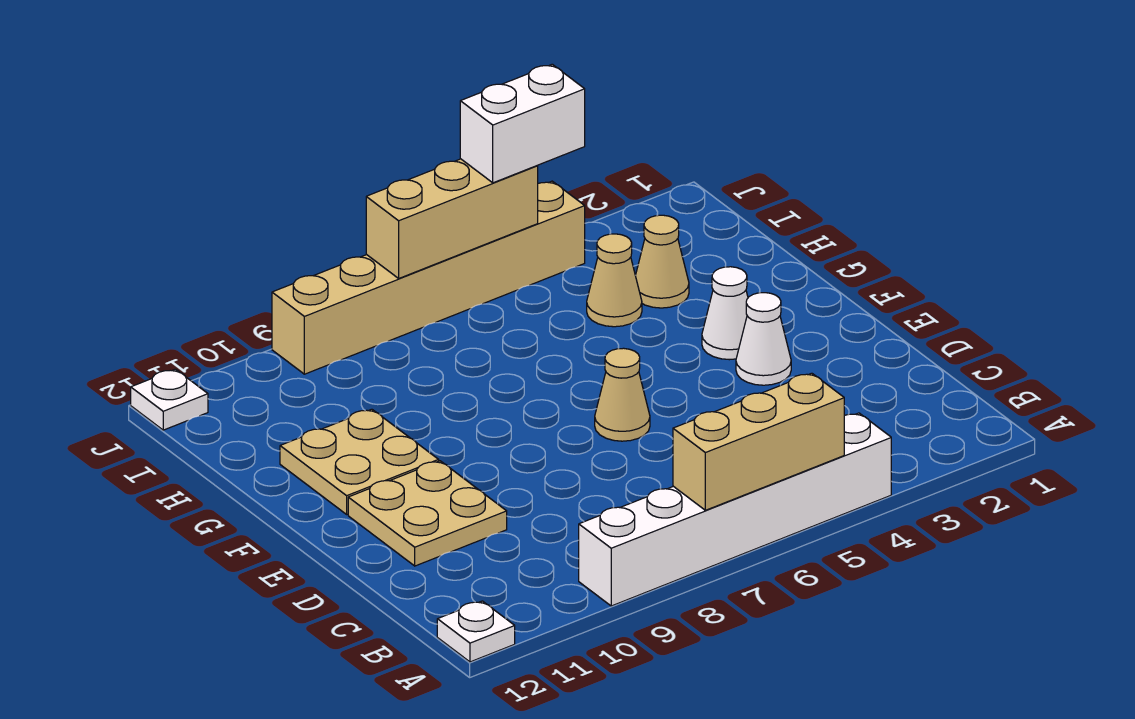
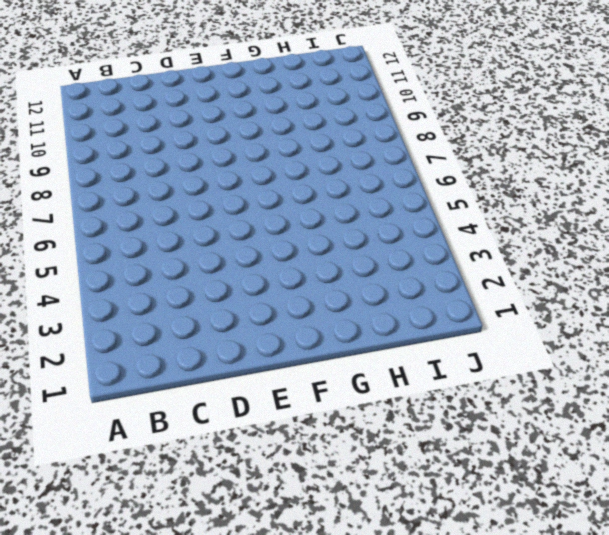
none -> white brick A4:A9 level 1
none -> white plate A12 level 1
none -> tan plate D10:E11 level 1

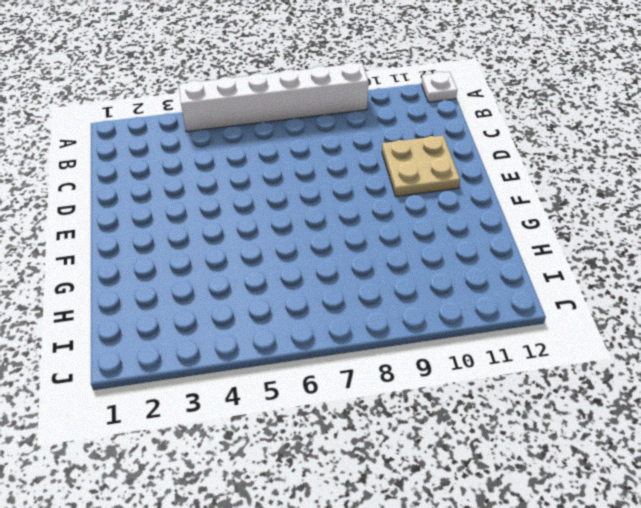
none -> white cone E3 level 1
none -> tan cone E6 level 1
none -> white cone F3 level 1

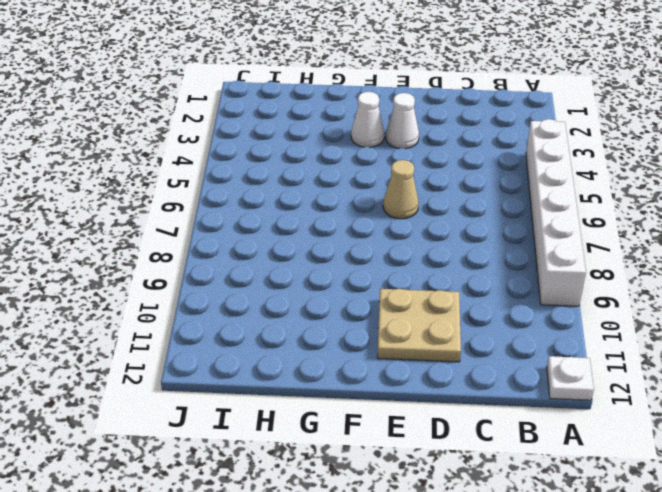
none -> tan plate F10:G11 level 1
none -> tan cone H3 level 1
none -> tan cone H4 level 1

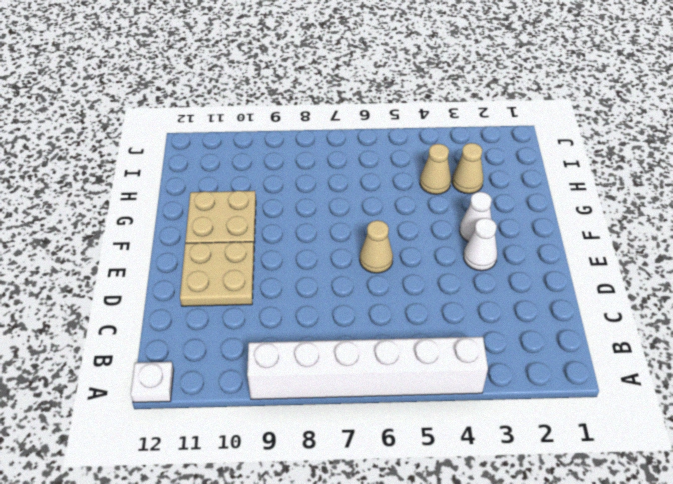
none -> tan brick J4:J9 level 1
none -> white plate J12 level 1
none -> tan brick A5:A7 level 2

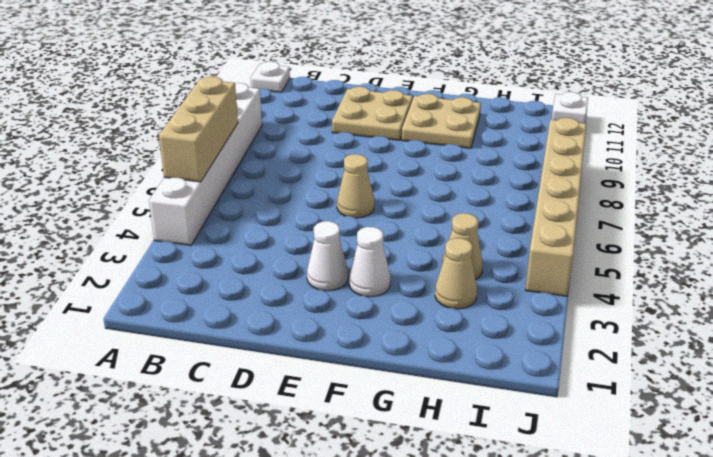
none -> tan brick J5:J7 level 2
none -> white brick J4:J5 level 3

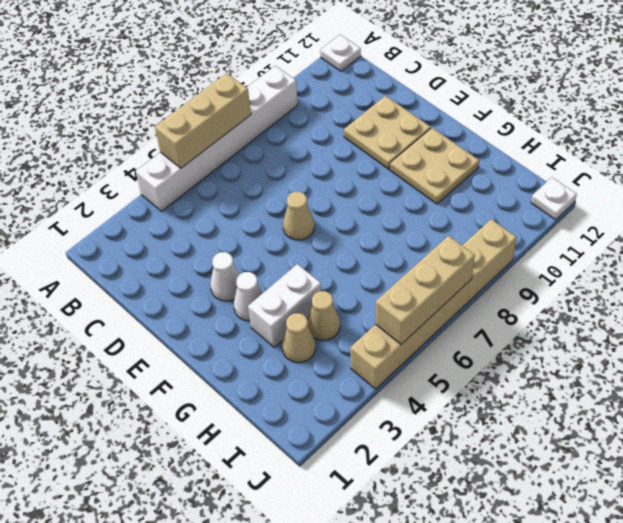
white brick G3:G4 level 1 -> white brick J4:J5 level 3

